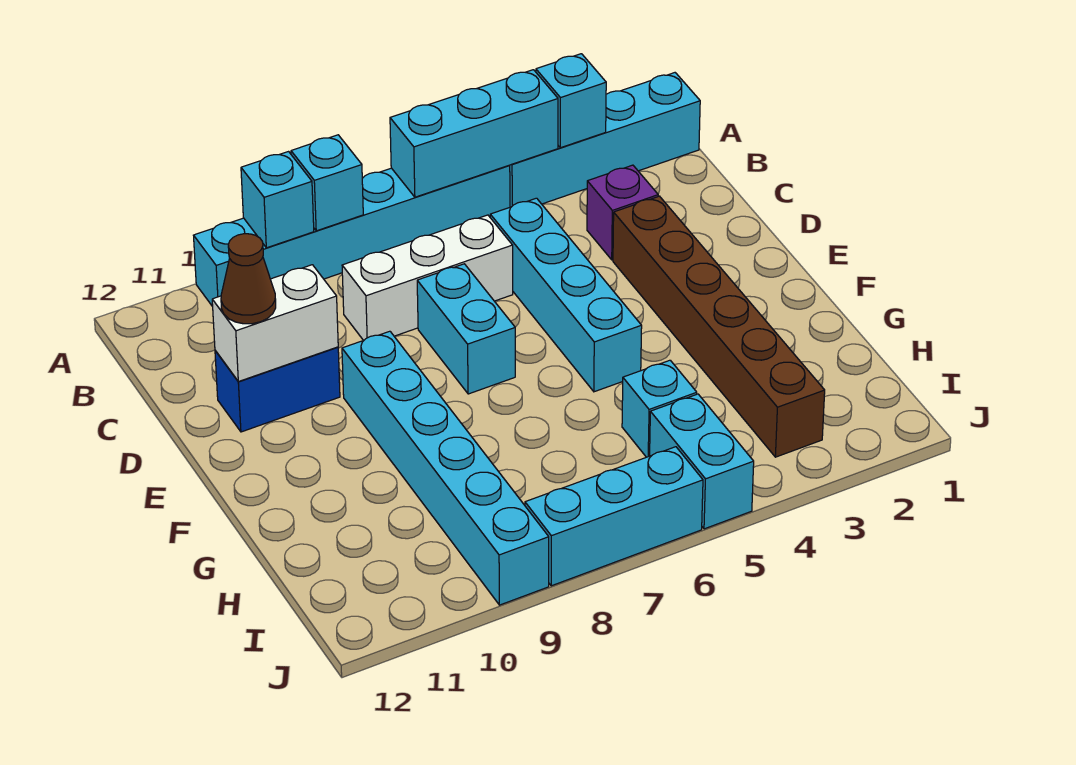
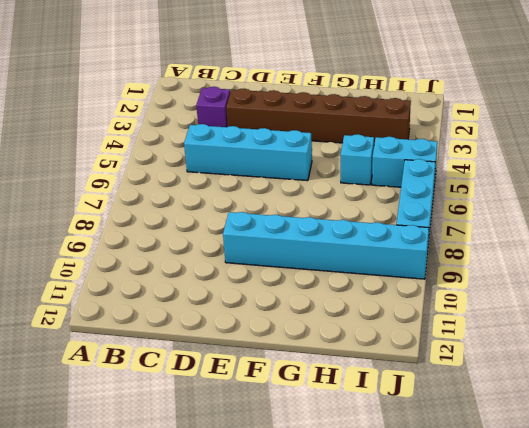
none -> cyan brick A1:A4 level 1
none -> cyan brick A5:A10 level 1
none -> white brick C6:C8 level 1

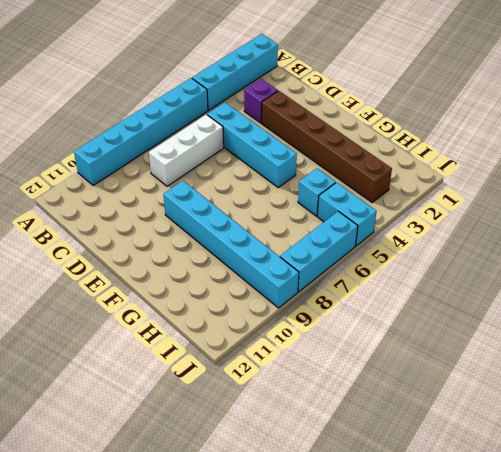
none -> cyan brick D7:E7 level 1
none -> blue brick D10:D11 level 1
none -> cyan brick A3 level 2

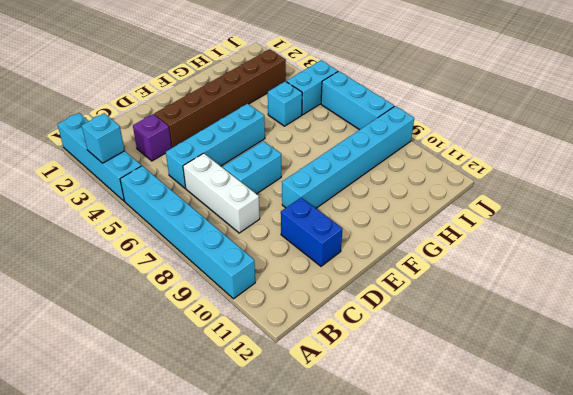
none -> cyan brick A4:A6 level 2
none -> cyan brick A8 level 2
none -> cyan brick A9 level 2

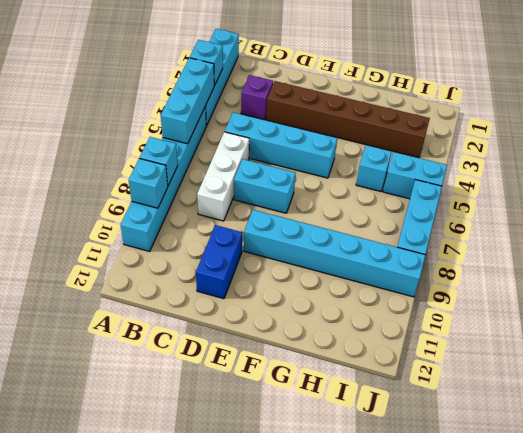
none -> white brick D10:D11 level 2
none -> brown cone D11 level 3

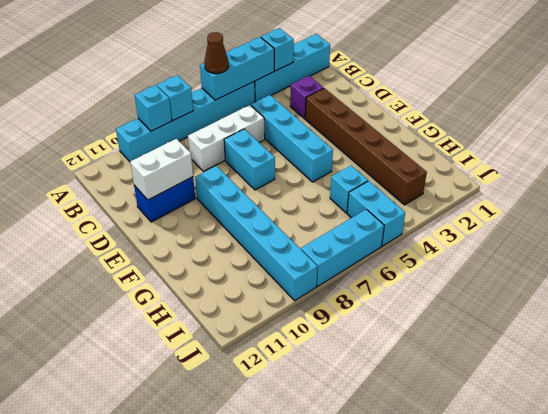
brown cone A6 level 3 -> brown cone D11 level 3

